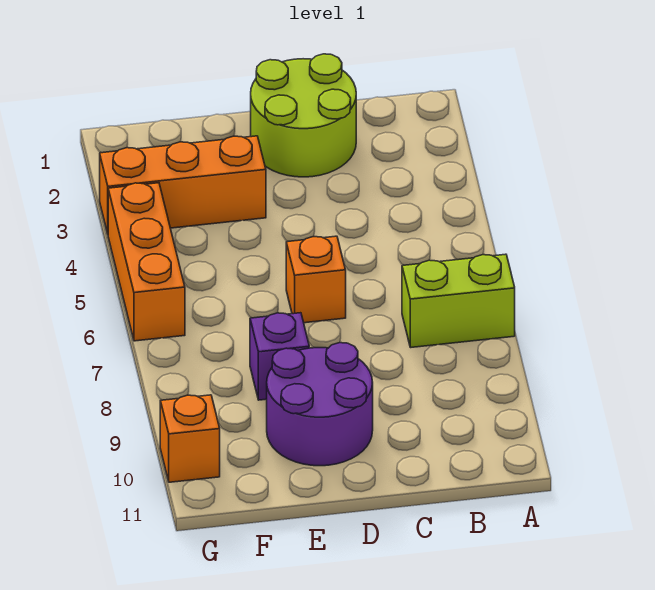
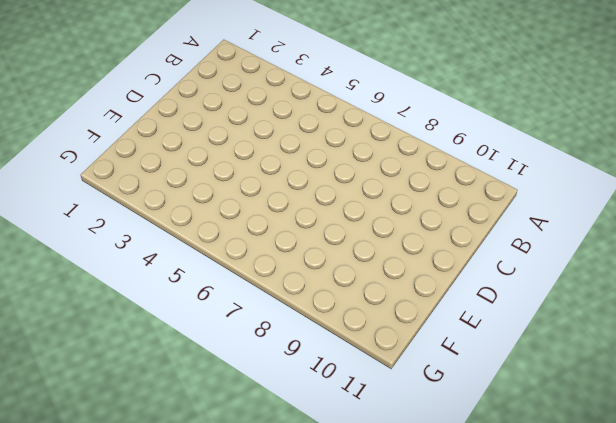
none -> lime brick A7:B7 level 1
none -> lime round brick C1:D2 level 1

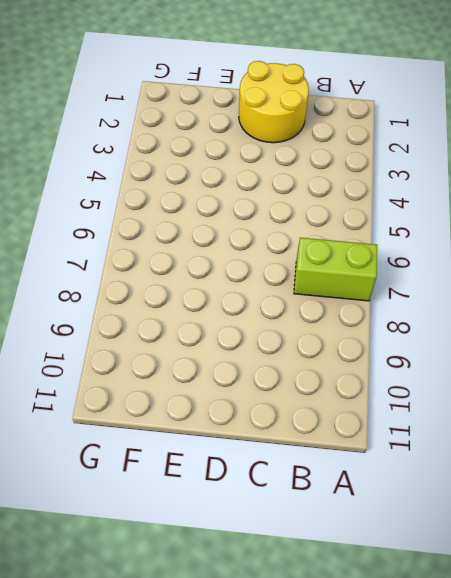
yellow round brick C1:D2 level 1 -> lime round brick C1:D2 level 1
none -> orange brick D6 level 1
none -> purple round brick D9:E10 level 1

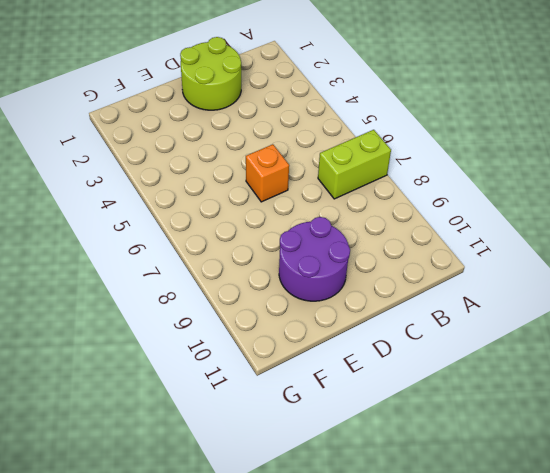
none -> orange brick E3:G3 level 1
none -> purple brick E8 level 1

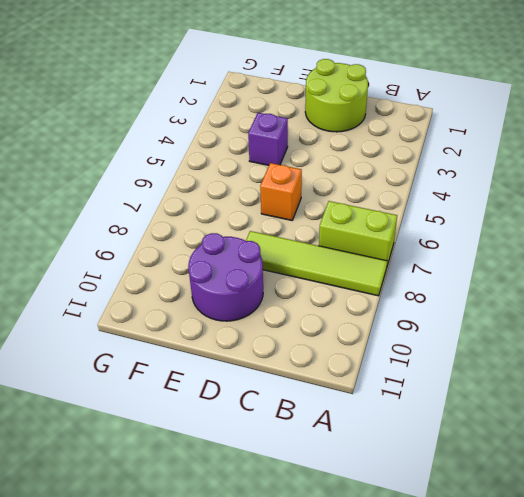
lime tile A8:D8 level 1 -> none
purple brick E4 level 1 -> purple brick E8 level 1
none -> orange brick E3:G3 level 1
none -> orange brick G4:G6 level 1

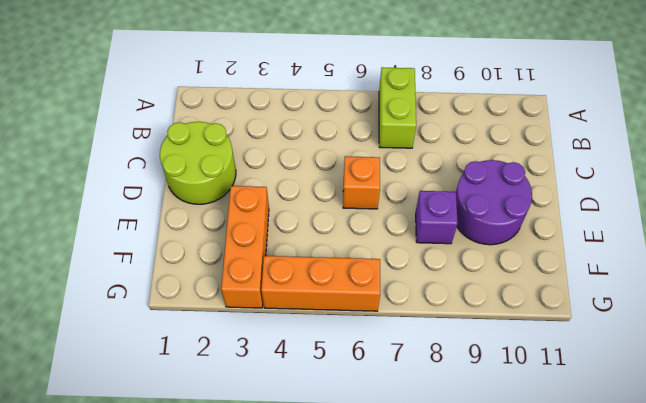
none -> orange brick G10 level 1

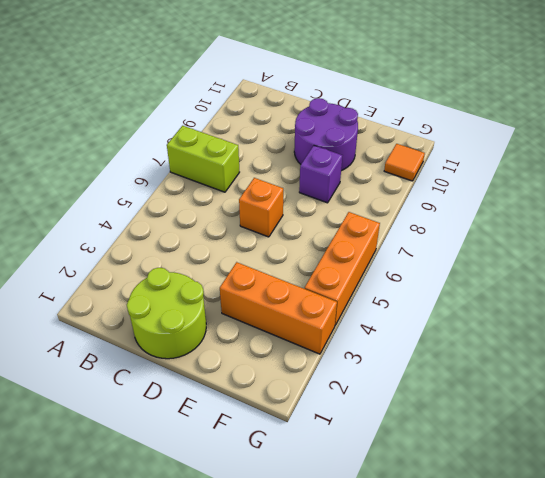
orange tile G10 level 1 -> orange brick G10 level 1

